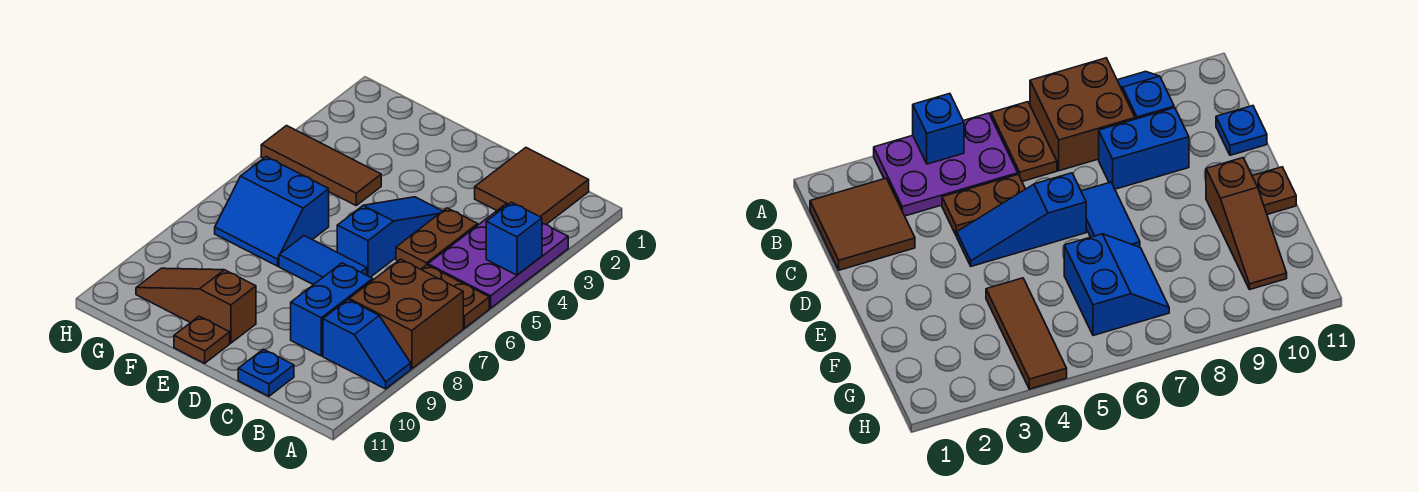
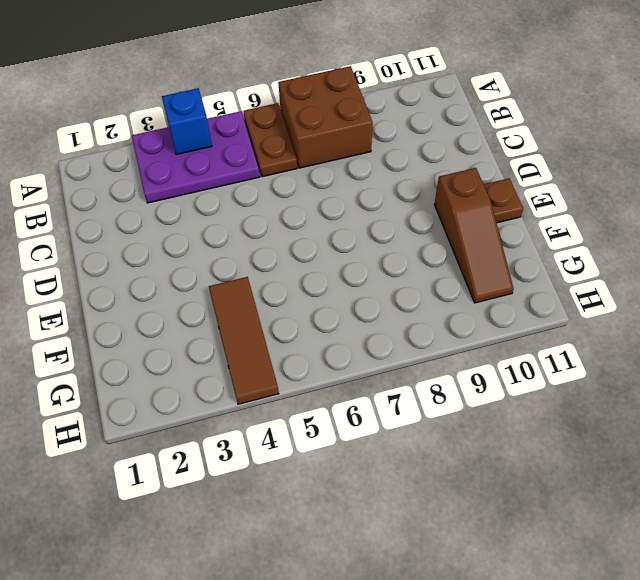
none -> blue slope A9:B9 level 1 top B
none -> brown tile B1:C2 level 1
none -> brown plate C4:C5 level 1

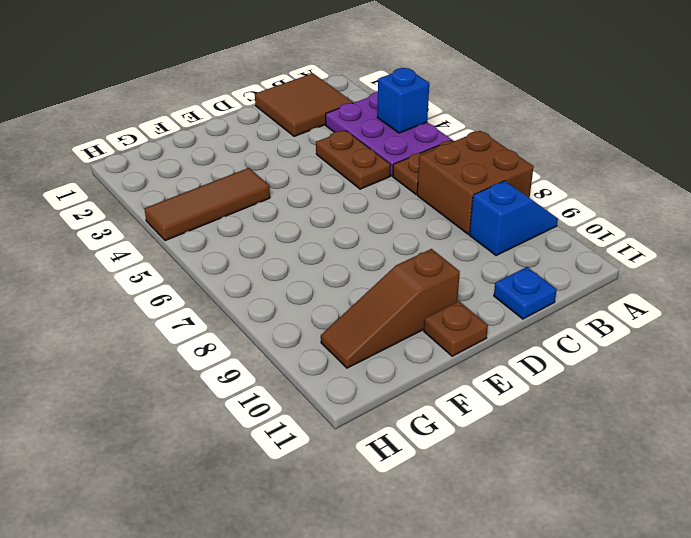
none -> blue brick C8:C9 level 1
none -> blue slope D4:D6 level 1 top 6
none -> blue tile D7:E7 level 1

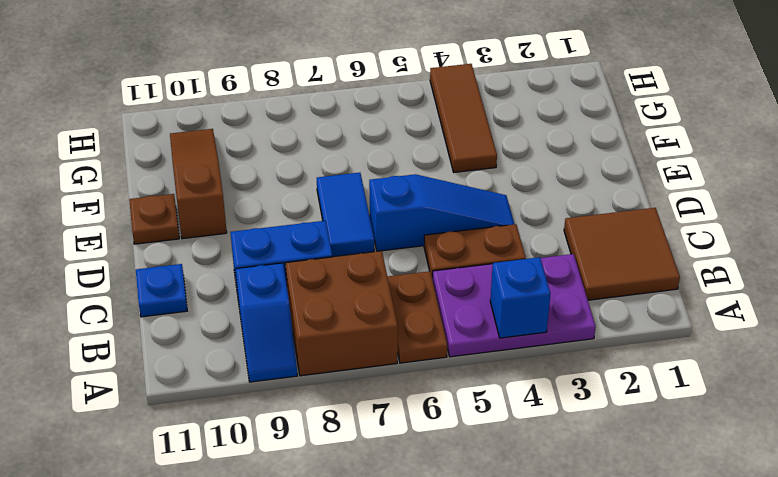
none -> blue slope F6:G7 level 1 top 6

